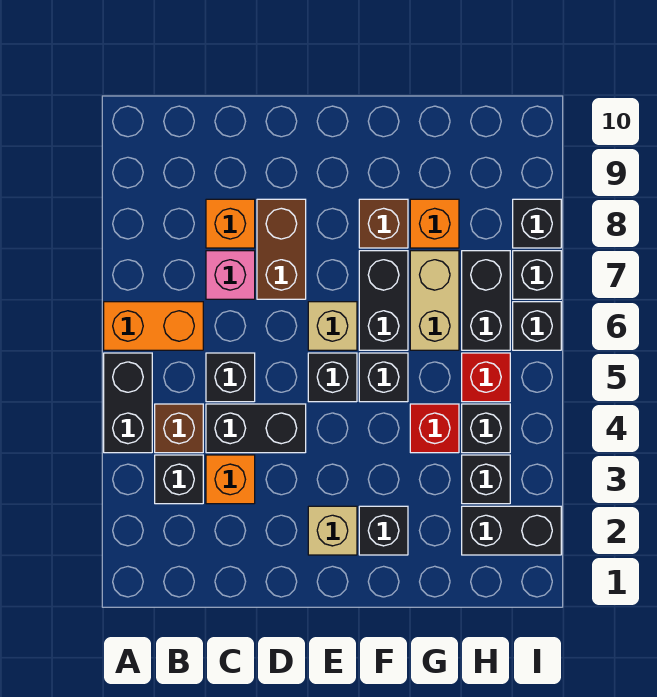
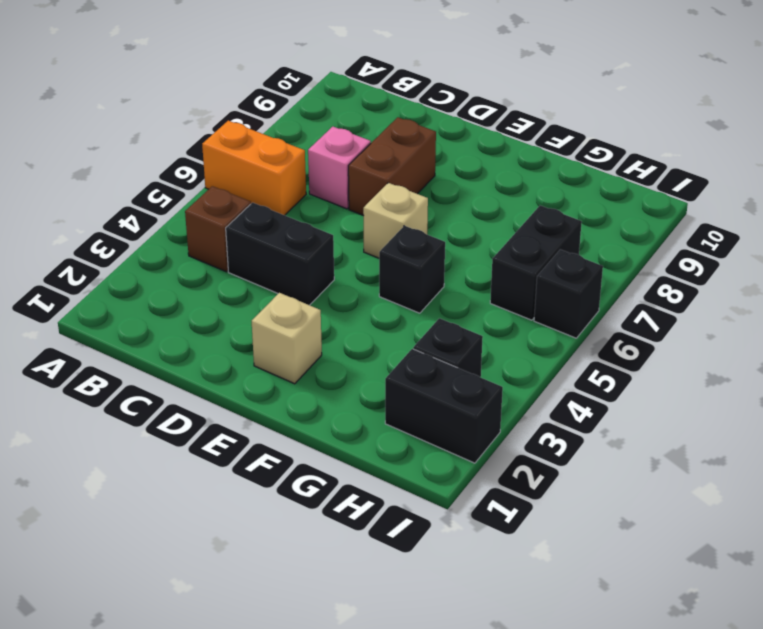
none -> black brick A4:A5 level 1
none -> black brick B3 level 1
none -> orange brick C3 level 1

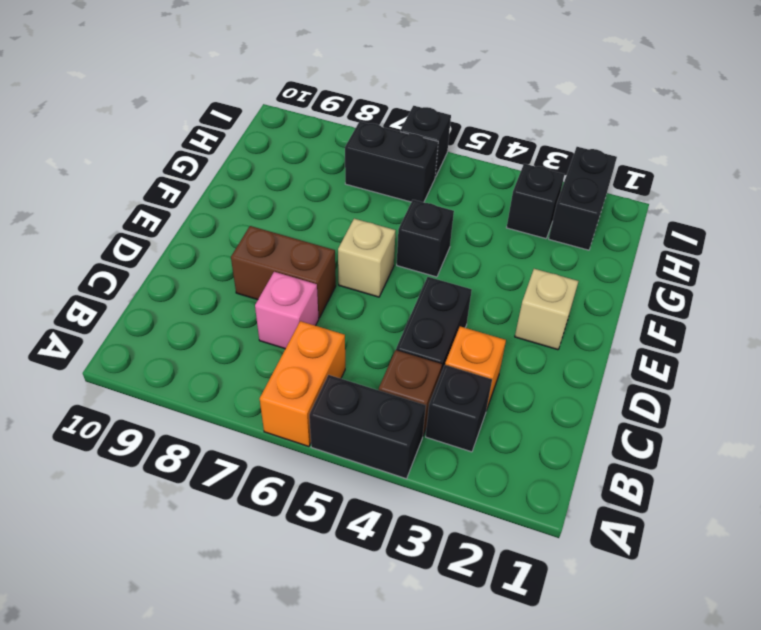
none -> black brick C5 level 1
none -> orange brick C8 level 1
none -> black brick E5 level 1

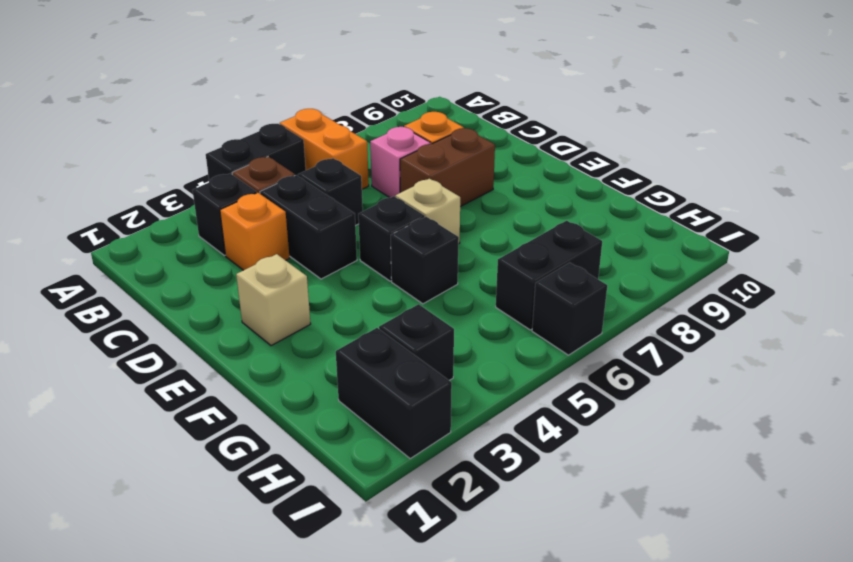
none -> black brick F2 level 1
none -> black brick F6:F7 level 1
none -> brown brick F8 level 1

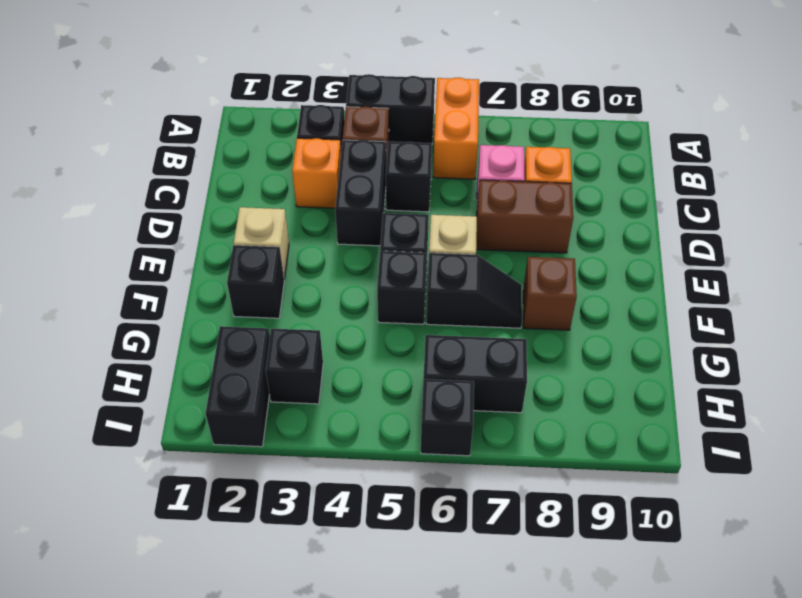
black slope F6:F7 level 1 top 6 -> black brick F6:F7 level 1
none -> red brick G4 level 1
none -> tan brick G6:G7 level 1
none -> orange brick G8 level 1

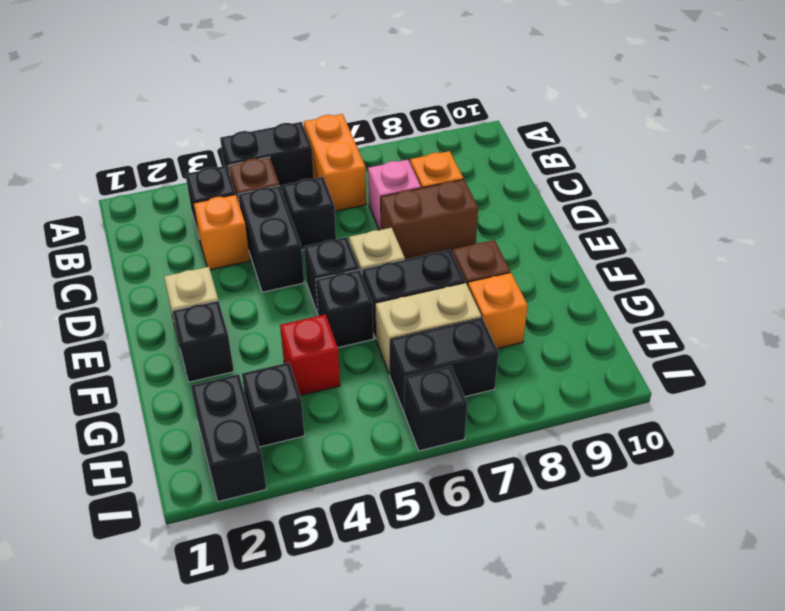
none -> black brick H4 level 1
none -> red brick H5 level 1
none -> black brick I7 level 1

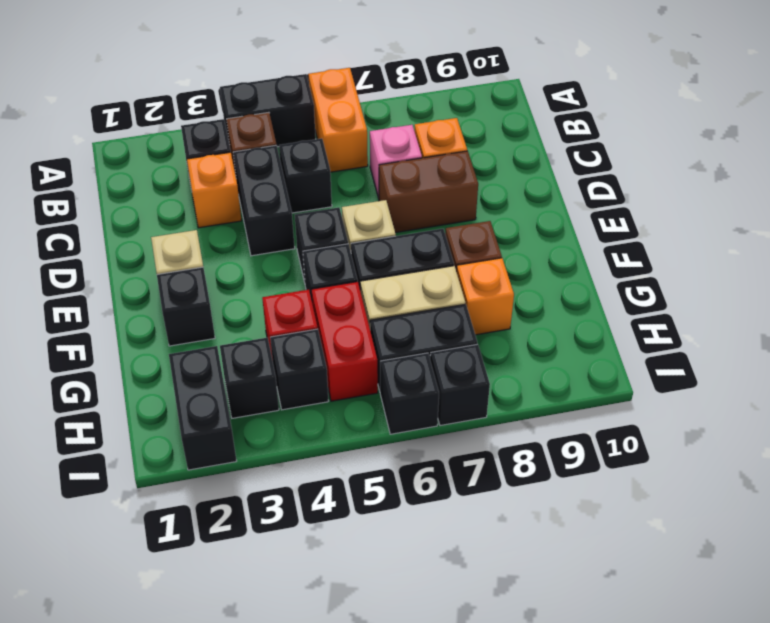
red brick G5:H5 level 1 -> red brick H5 level 1
none -> black brick I8 level 1

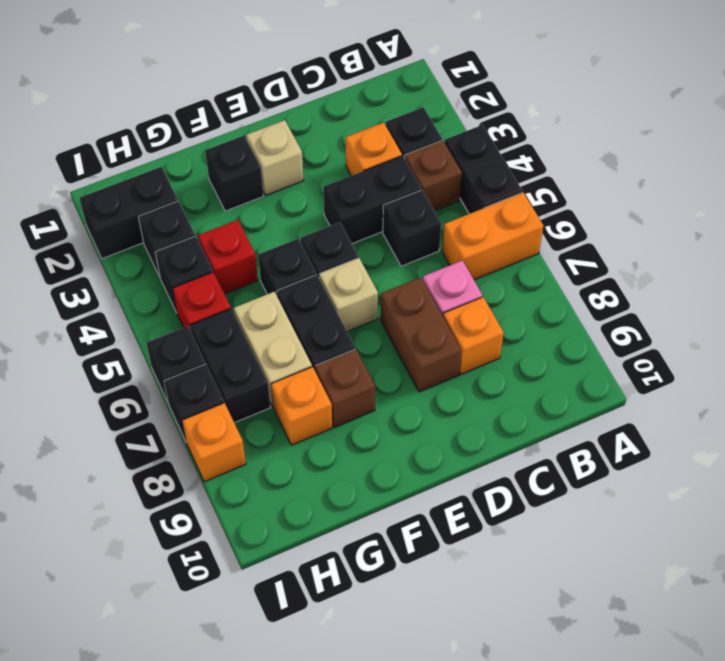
orange brick I8 level 1 -> black brick I8 level 1

